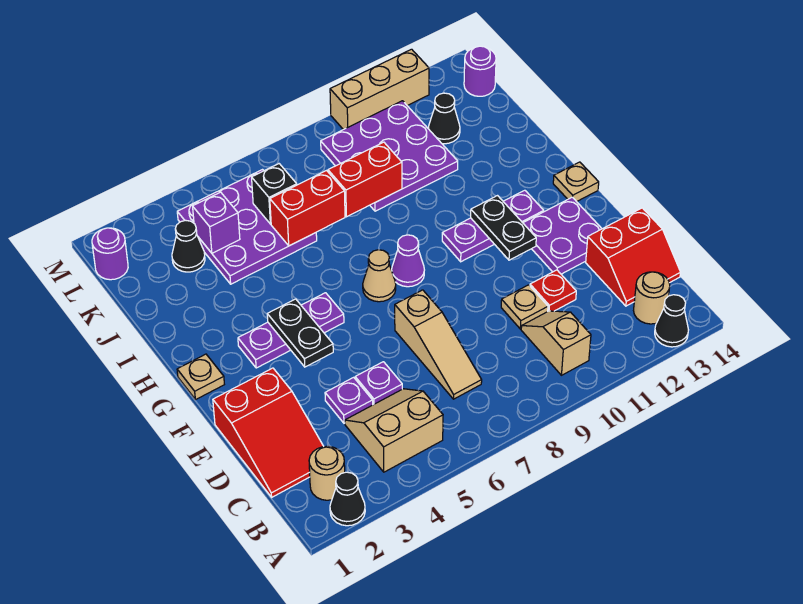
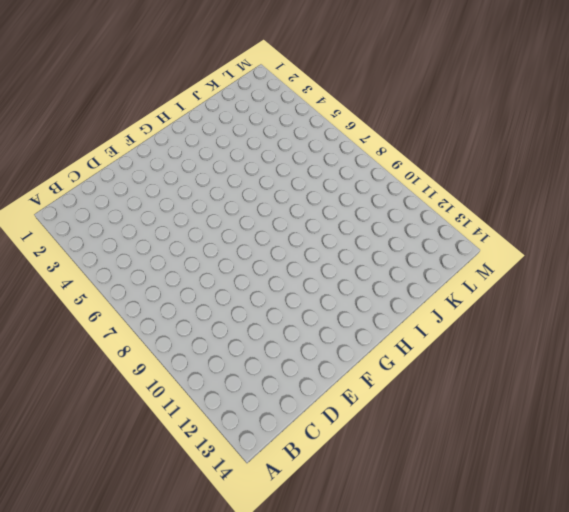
none -> black cone A2 level 1
none -> black cone A13 level 1
none -> tan round brick B2 level 1
none -> tan slope B4:C5 level 1 top B

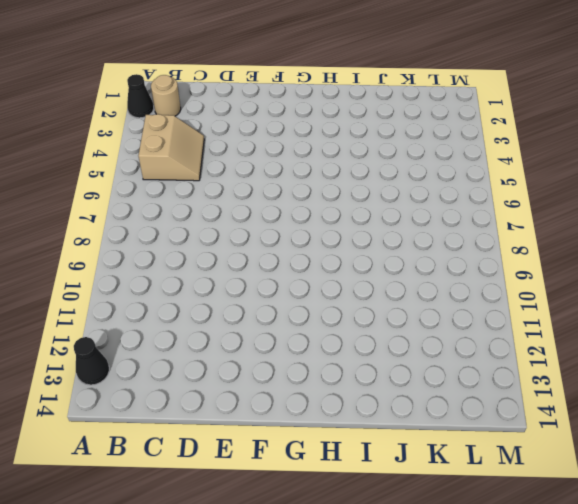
none -> tan slope B10:C10 level 1 top B
none -> tan round brick B13 level 1
none -> red slope C1:E2 level 1 top E
none -> tan slope C7:E7 level 1 top E

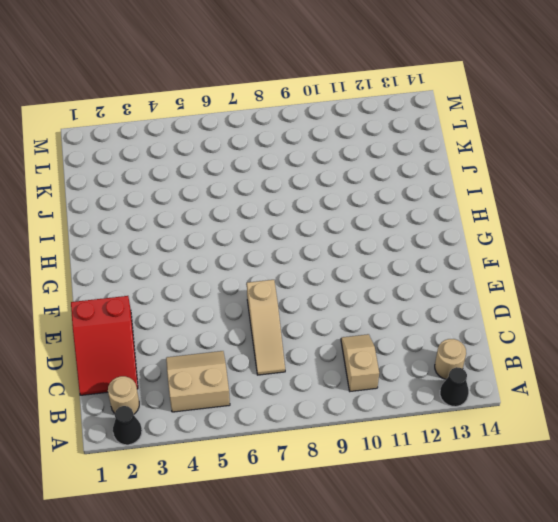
none -> red slope C13:D14 level 1 top D
none -> purple plate D4 level 1
none -> purple plate D5 level 1
none -> tan plate D10 level 1

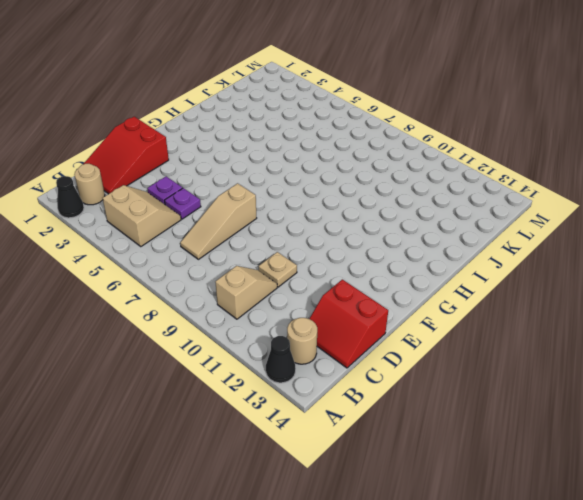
none -> red plate D11 level 1
none -> purple plate E12:F13 level 1
none -> tan plate G1 level 1
none -> purple plate G3:G5 level 1

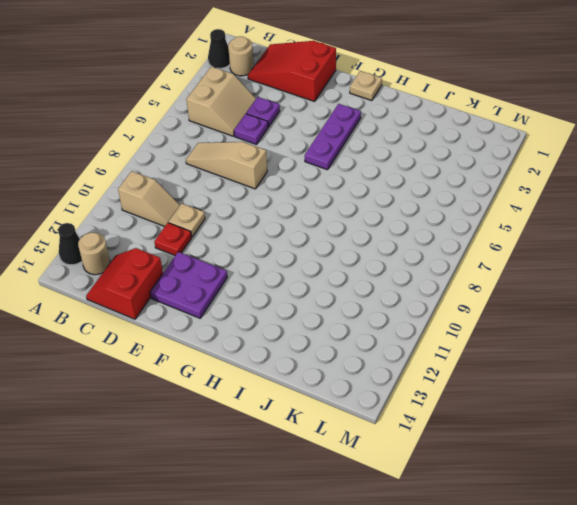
none -> tan cone G7 level 1
none -> purple cone G8 level 1
none -> purple plate G10:G12 level 1
none -> tan plate G14 level 1

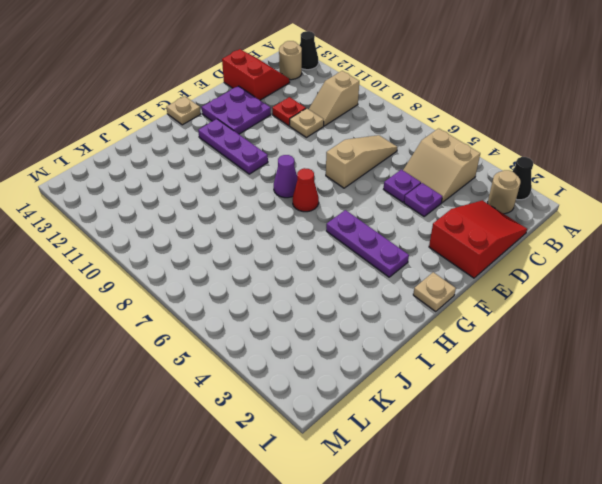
red cone G7 level 1 -> tan cone G7 level 1
none -> purple plate J4:L6 level 1
none -> purple plate J9:L11 level 1
none -> black cone K3 level 1
none -> black cone K12 level 1

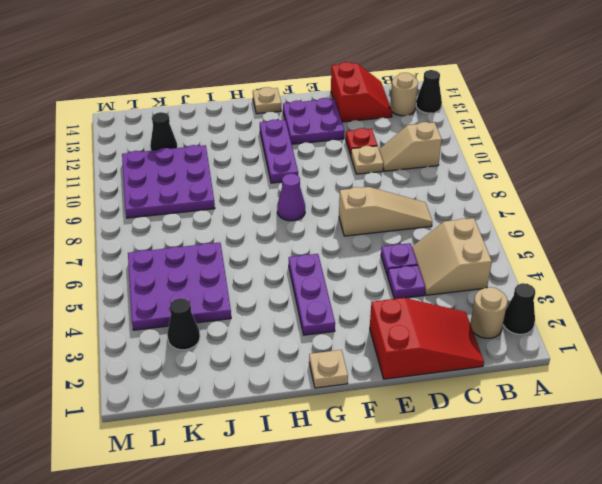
none -> tan cone G7 level 1
none -> purple round brick L1 level 1
none -> purple round brick L14 level 1
none -> tan brick M10:M12 level 1

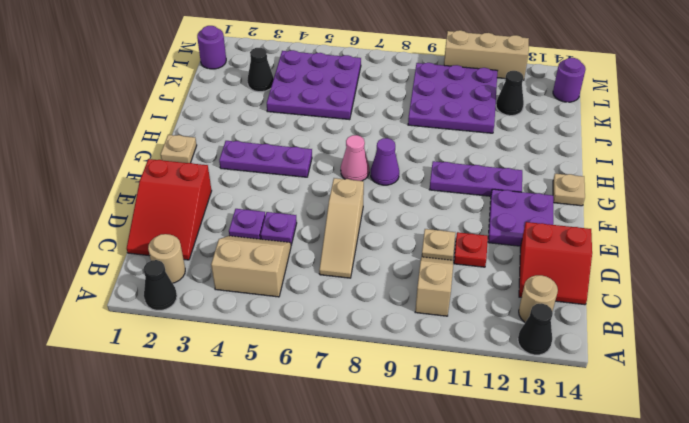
pink cone G7 level 1 -> tan cone G7 level 1
none -> black plate F4:G4 level 2
none -> black plate F11:G11 level 2
none -> red brick J6:J7 level 2
none -> red brick J8:J9 level 2

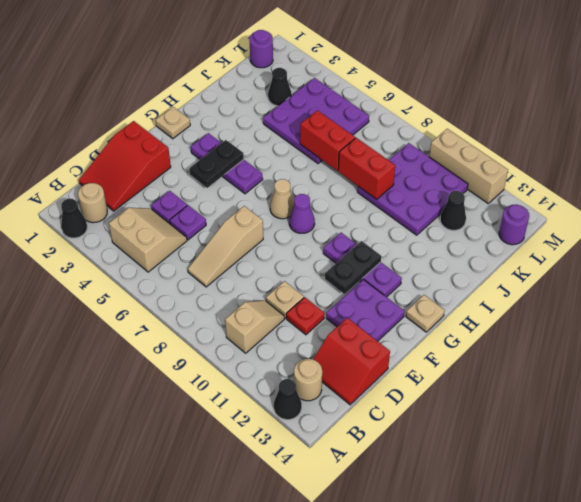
none -> purple brick K4 level 2
none -> black brick K6 level 2

